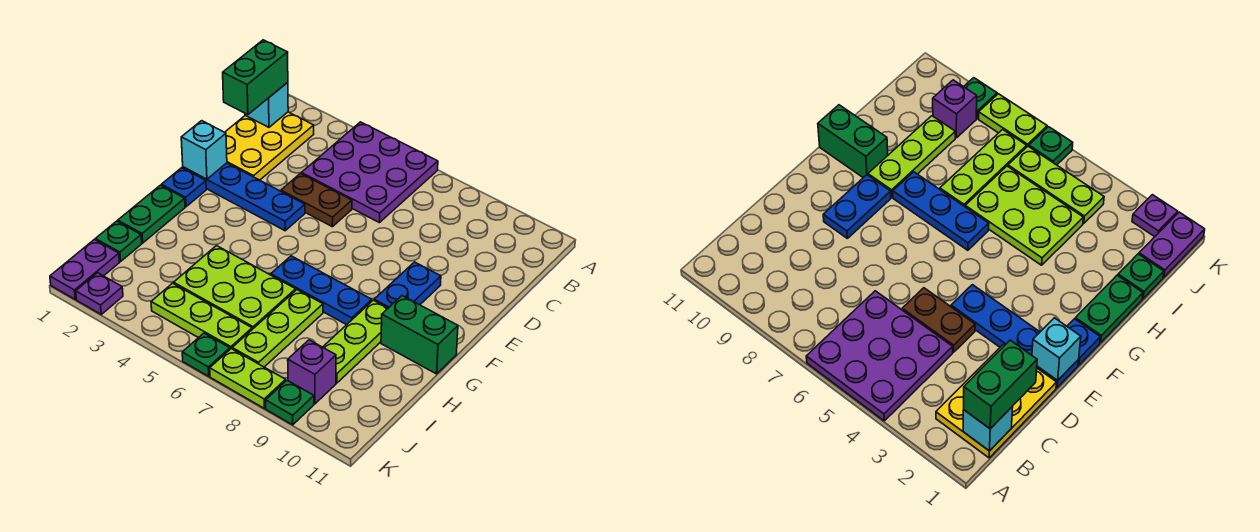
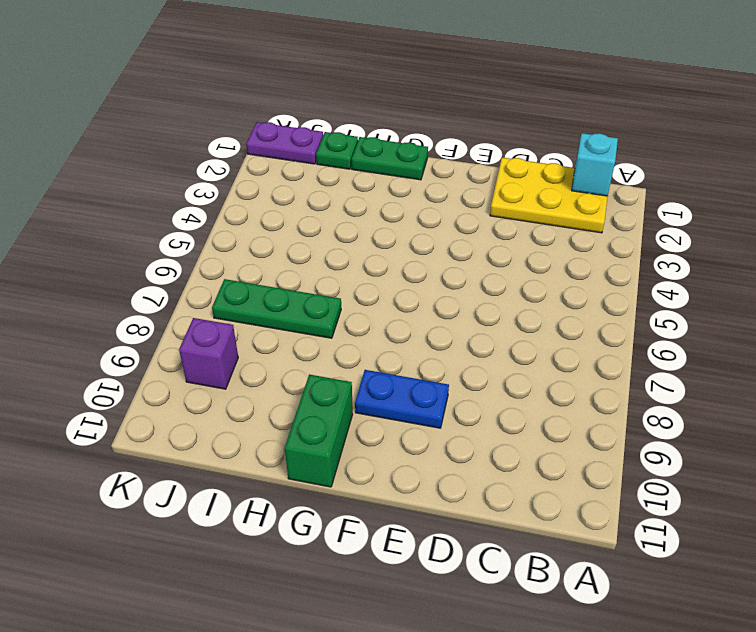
green plate H7:J7 level 1 -> lime plate H7:J7 level 1
none -> purple plate A4:C6 level 1
none -> brown plate D4:D5 level 1
none -> blue plate E1:E4 level 1

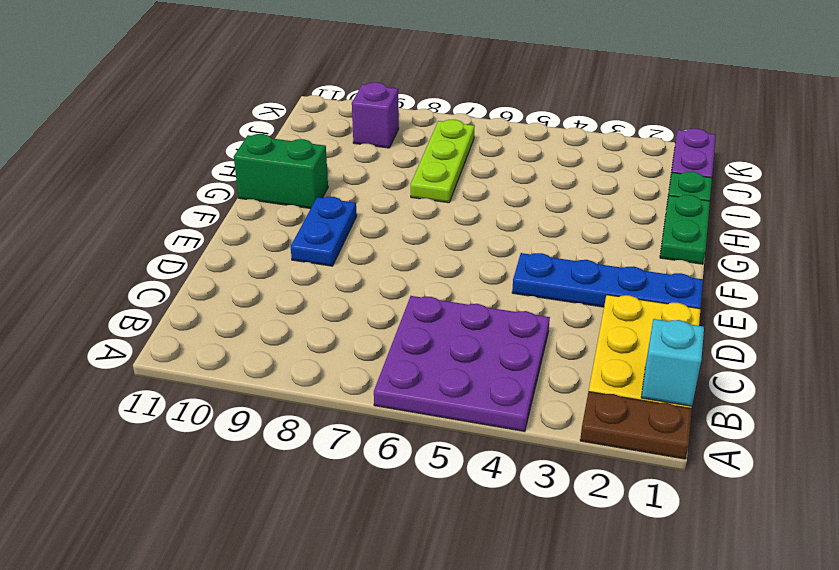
brown plate A1:A2 level 1 -> brown plate D4:D5 level 1
none -> blue plate F1 level 1
none -> blue plate G6:G8 level 1
none -> lime plate G9:I9 level 1

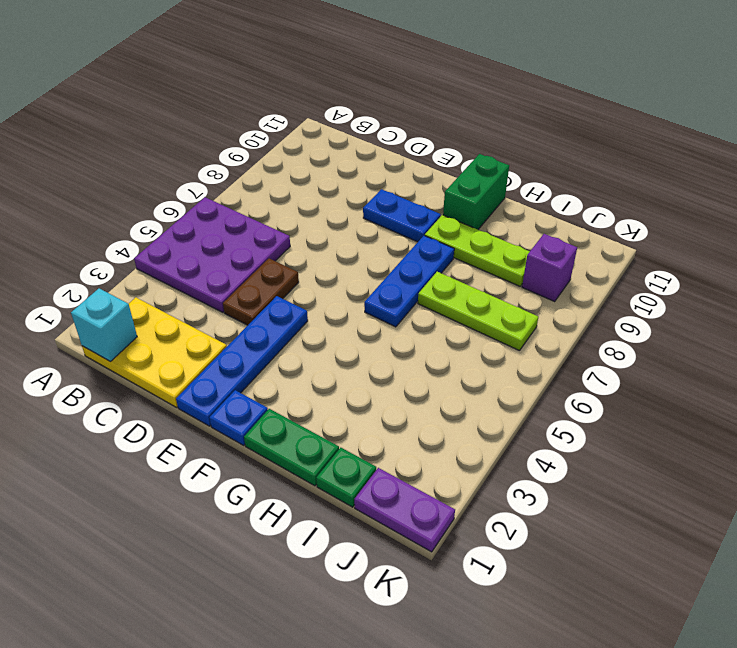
none -> lime plate H4:I6 level 1
none -> lime plate J4:J6 level 1
none -> purple plate K2 level 1

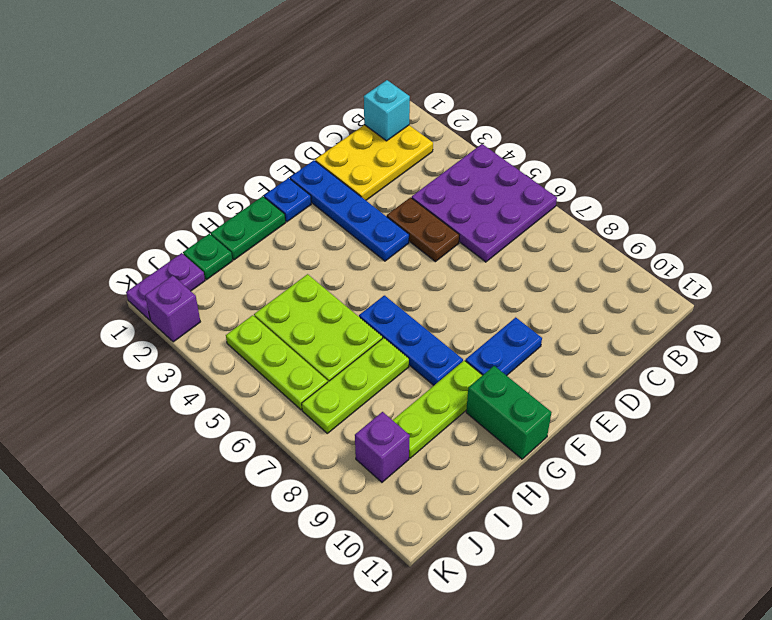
purple brick K2 level 1 -> purple plate K2 level 1
none -> green plate K6 level 1
none -> lime plate K7:K8 level 1
none -> green plate K9 level 1

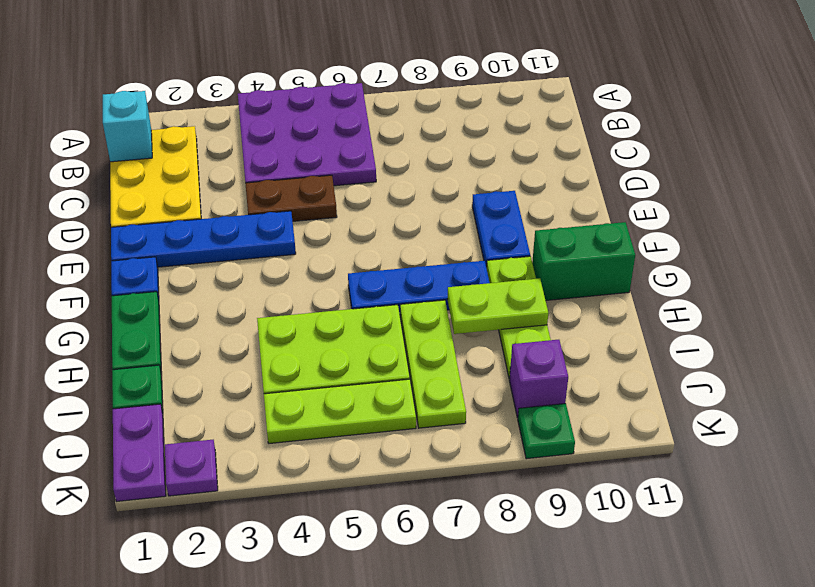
lime plate H8:H9 level 2 -> lime plate K7:K8 level 1
none -> green plate K6 level 1
none -> cyan brick E1 level 2
none -> green brick B1:C1 level 3

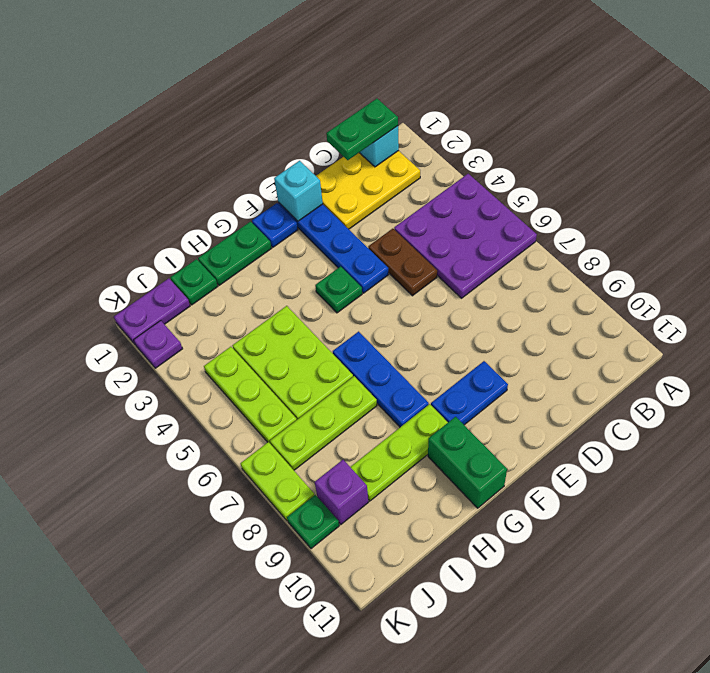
green plate B1:C1 level 3 -> green brick B1:C1 level 3
green plate F4 level 1 -> green plate K6 level 1

